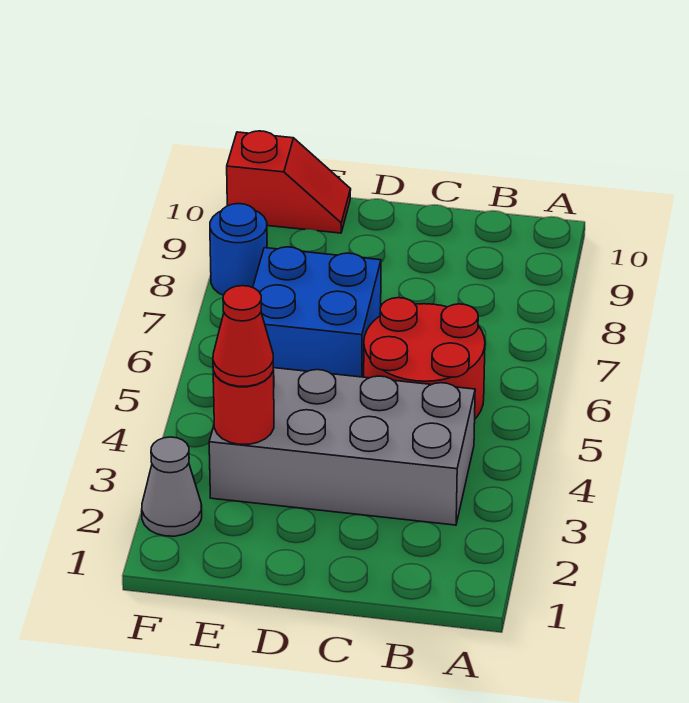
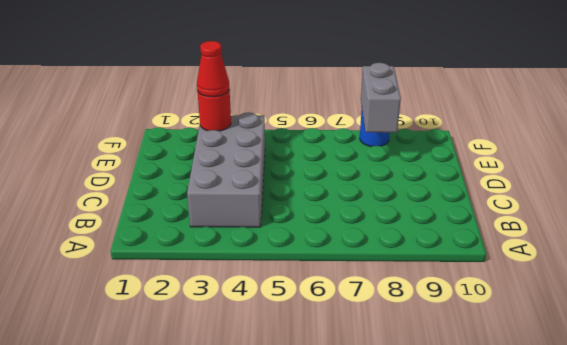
grey brick E8:F8 level 2 -> none
none -> red round brick B5:C6 level 1
none -> blue brick D6:E7 level 1

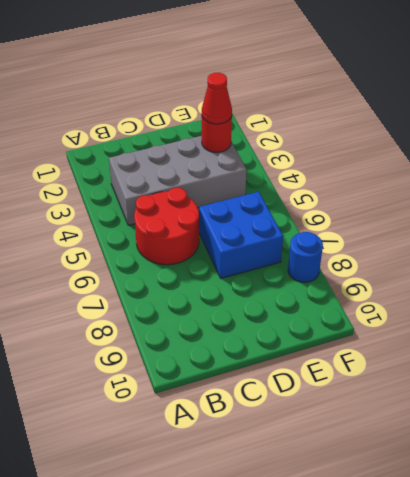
none -> red slope E10:F10 level 1 top F
none -> grey cone F2 level 1

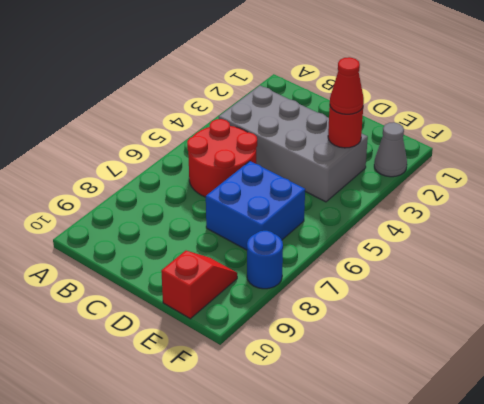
red slope E9:E10 level 1 top 10 -> red slope E10:F10 level 1 top F

